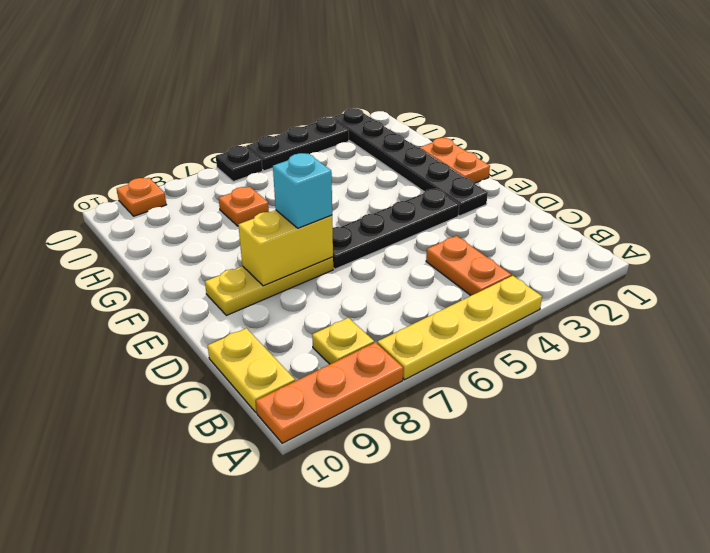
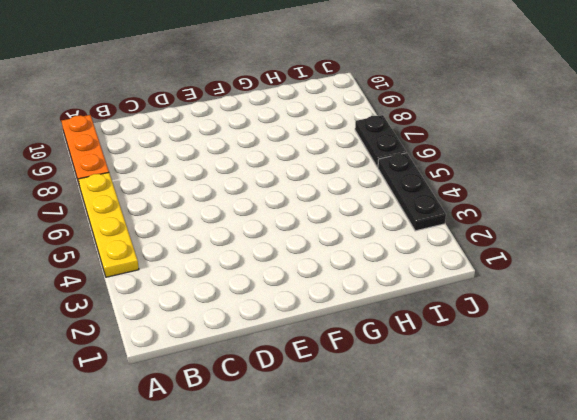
black plate J6:J7 level 1 -> black plate J6 level 1
none -> orange plate B4:C4 level 1
none -> yellow plate B8 level 1
none -> yellow plate B10:C10 level 1

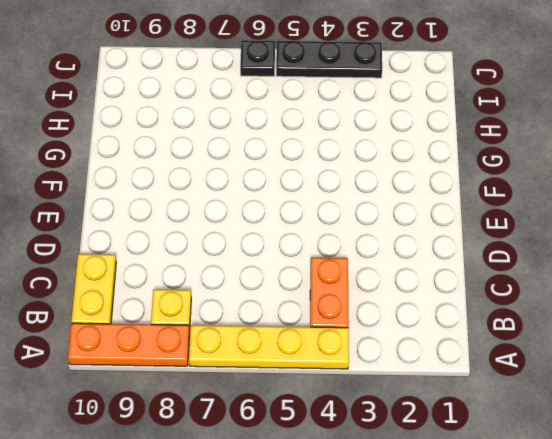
none -> black plate E2:J2 level 1
none -> black plate E3:E6 level 1
none -> yellow plate E7:E9 level 1

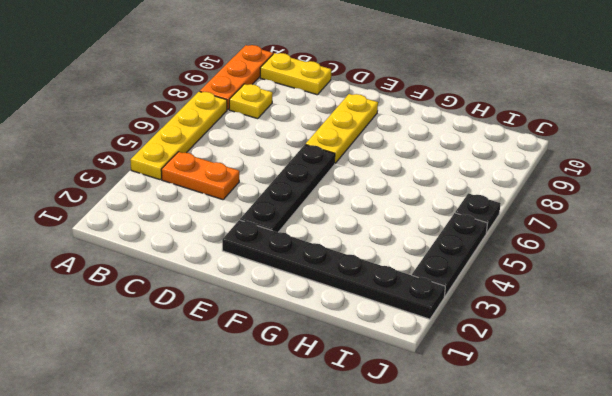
none -> orange plate F1:G1 level 1
none -> orange plate H7 level 1
none -> orange plate J9 level 1

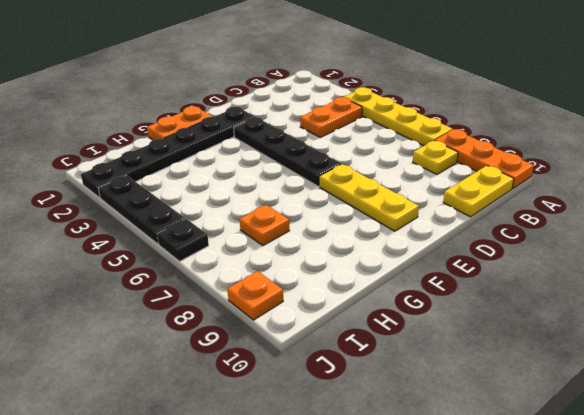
none -> yellow brick E7:E8 level 2
none -> cyan brick E7 level 3

